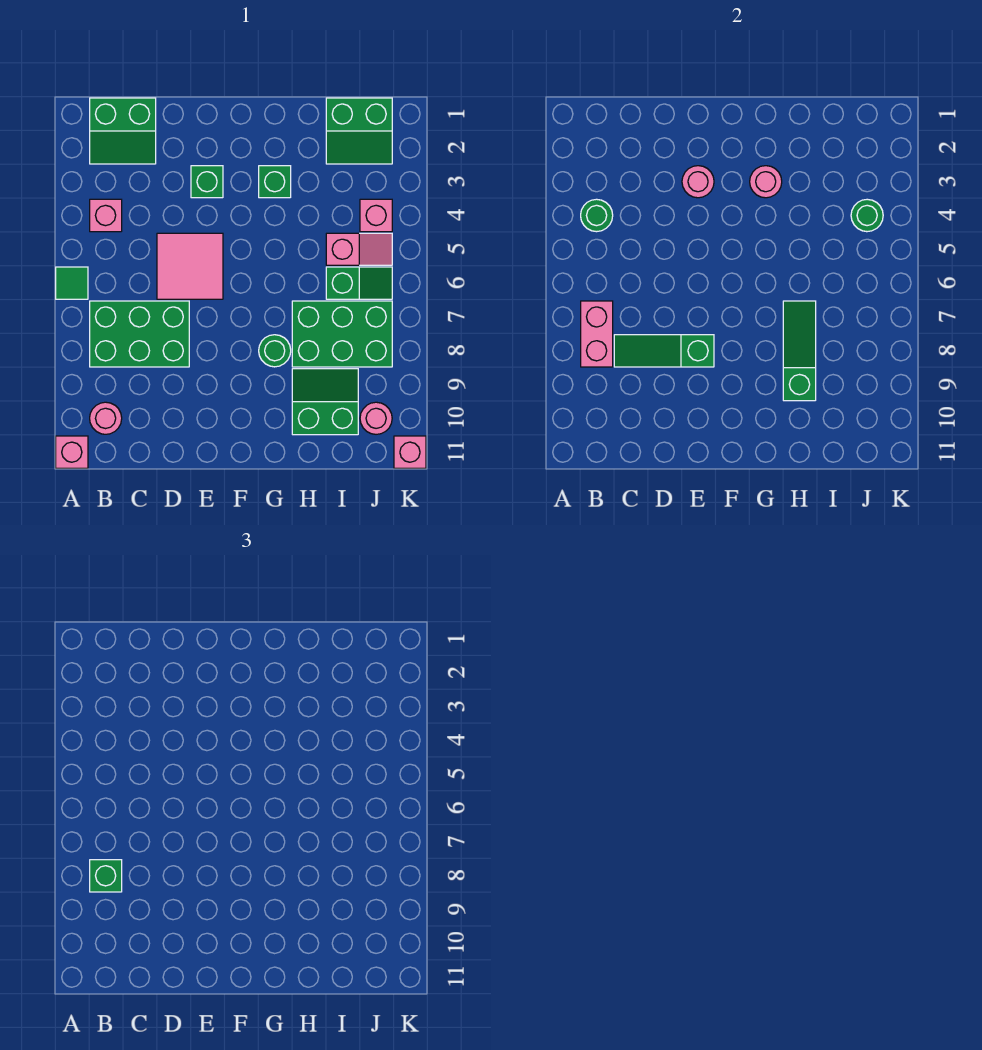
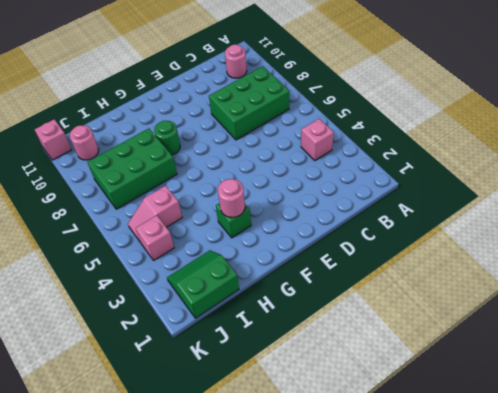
none -> green tile A6 level 1
none -> pink brick A11 level 1
none -> green slope B1:C2 level 1 top 1

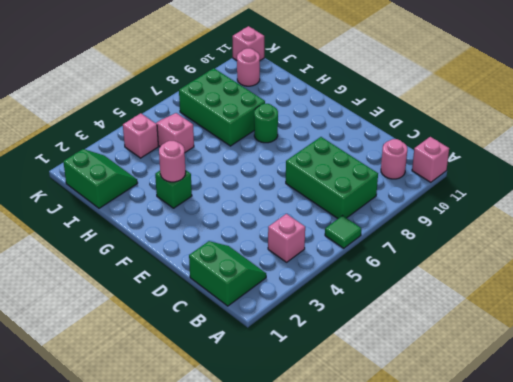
none -> pink tile D5:E6 level 1
none -> green brick E3 level 1
none -> green slope H9:I10 level 1 top 10

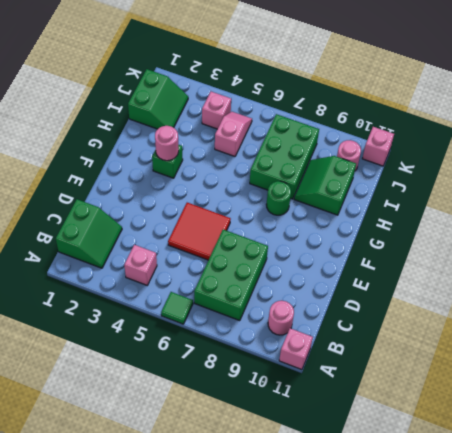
red tile D5:E6 level 1 -> pink tile D5:E6 level 1
none -> green brick E3 level 1
none -> green slope I6:J6 level 1 top I
none -> green round brick B4 level 2

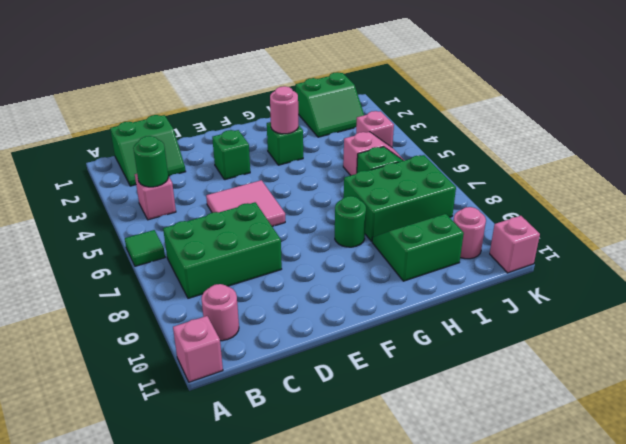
none -> pink brick B7:B8 level 2
none -> green slope C8:E8 level 2 top E
none -> pink round brick E3 level 2

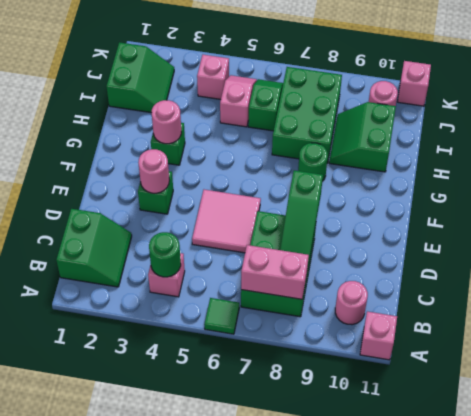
none -> green slope H7:H9 level 2 top 9
none -> green round brick J4 level 2
none -> green brick B8 level 3

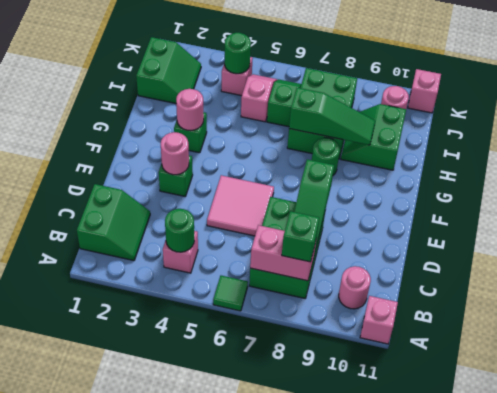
green slope H7:H9 level 2 top 7 -> green slope H7:H9 level 2 top 9

